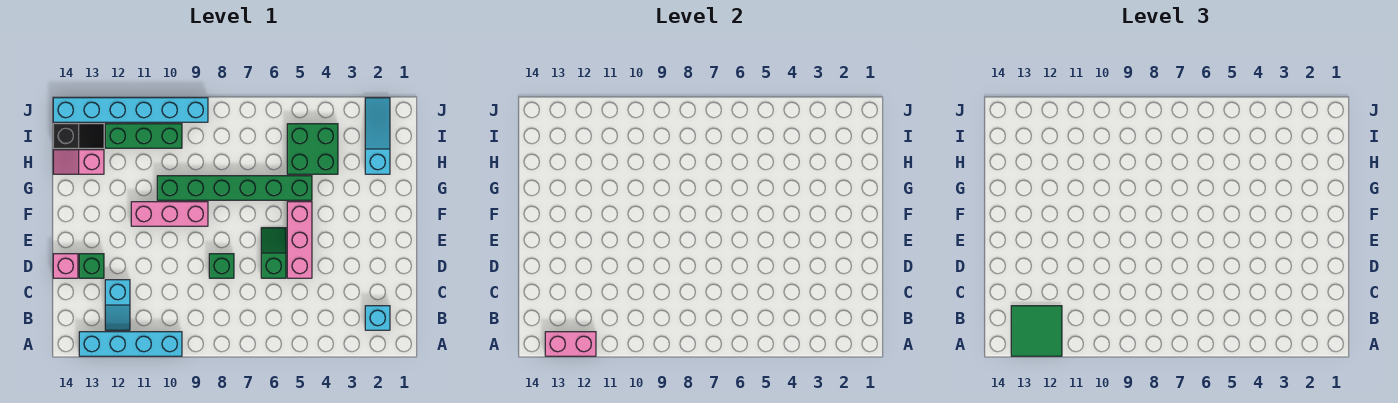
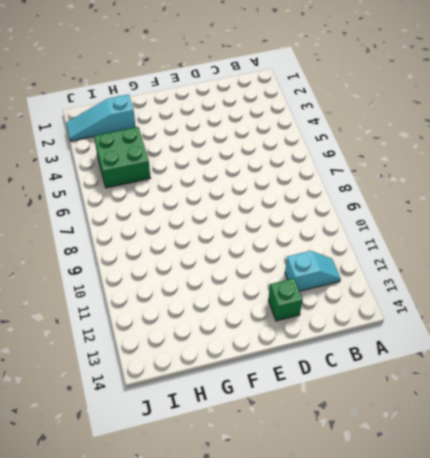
none -> cyan brick A10:A13 level 1
none -> cyan brick B2 level 1
none -> pink brick D5:F5 level 1

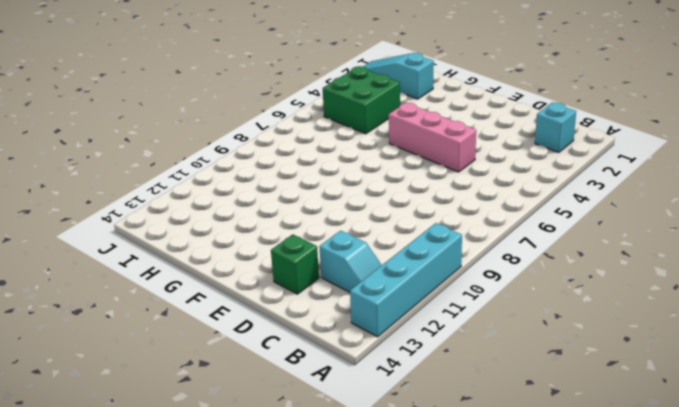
none -> green slope D6:E6 level 1 top D
none -> green brick D8 level 1
none -> pink brick D14 level 1

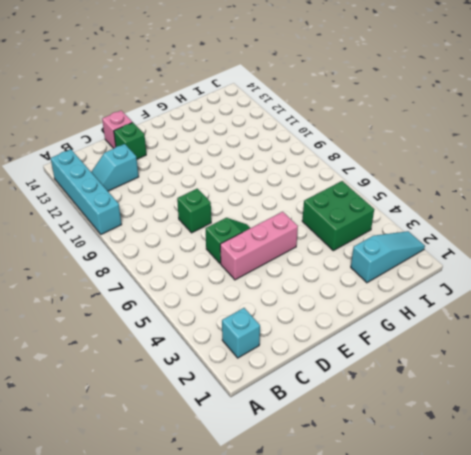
none -> pink brick F9:F11 level 1
none -> green brick G5:G10 level 1
none -> pink slope H13:H14 level 1 top 13

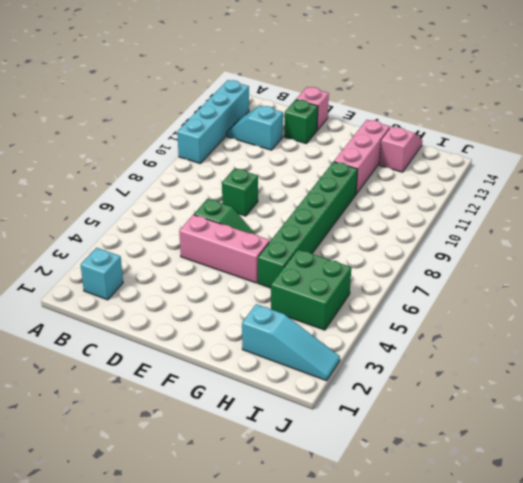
pink brick G11:G13 level 1 -> pink brick F9:F11 level 1
none -> green brick I10:I12 level 1
none -> black slope I13:I14 level 1 top 14
none -> cyan brick J9:J14 level 1

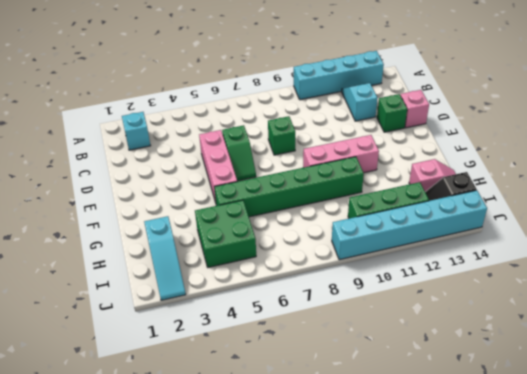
none -> pink brick A12:A13 level 2
none -> green tile A12:B13 level 3

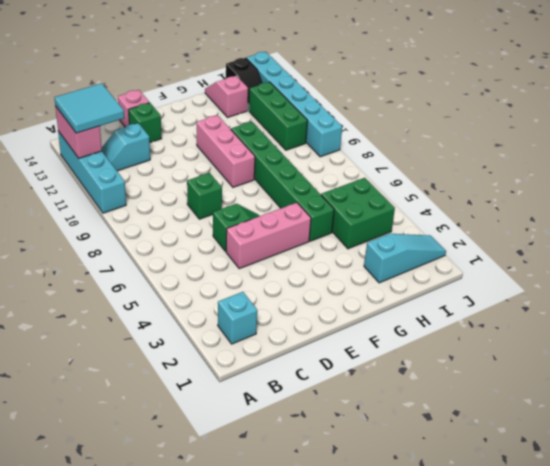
cyan tile A12:B13 level 3 -> green tile A12:B13 level 3

